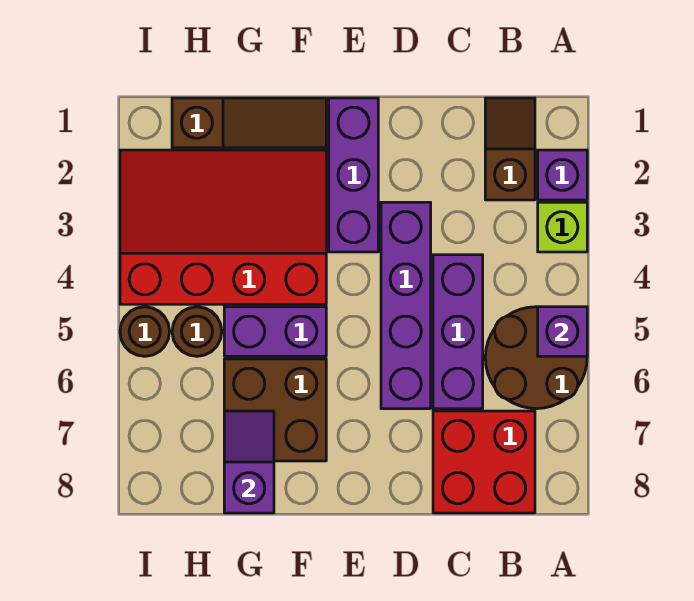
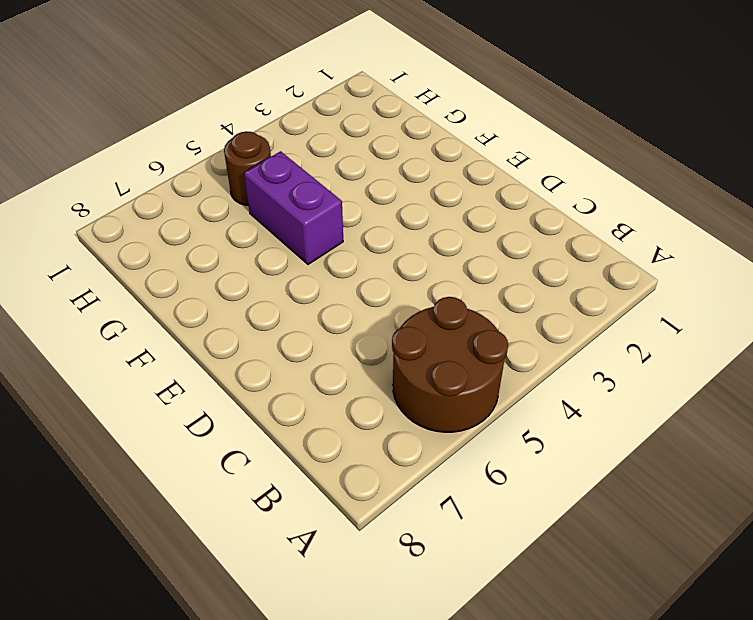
none -> purple brick A2 level 1
none -> lime brick A3 level 1
none -> brown slope B1:B2 level 1 top 2

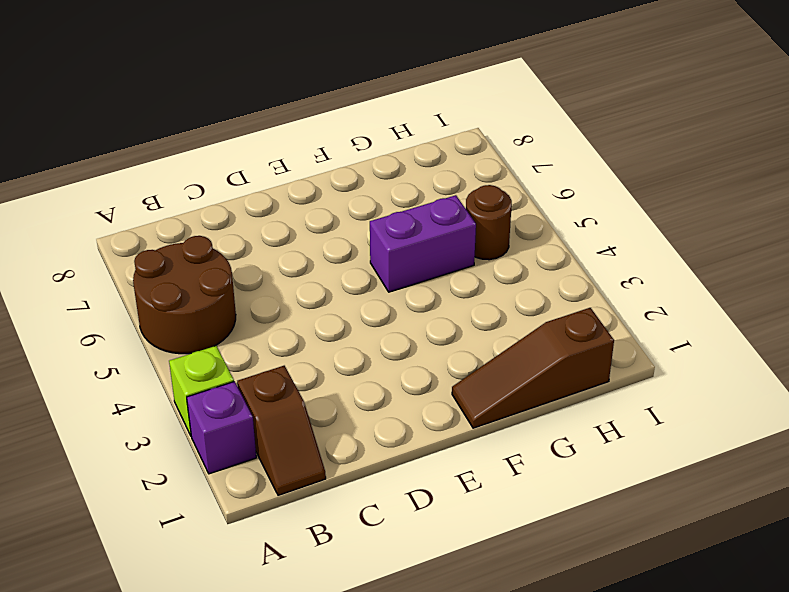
none -> red brick B7:C8 level 1
none -> purple brick C4:C6 level 1
none -> purple brick D3:D6 level 1

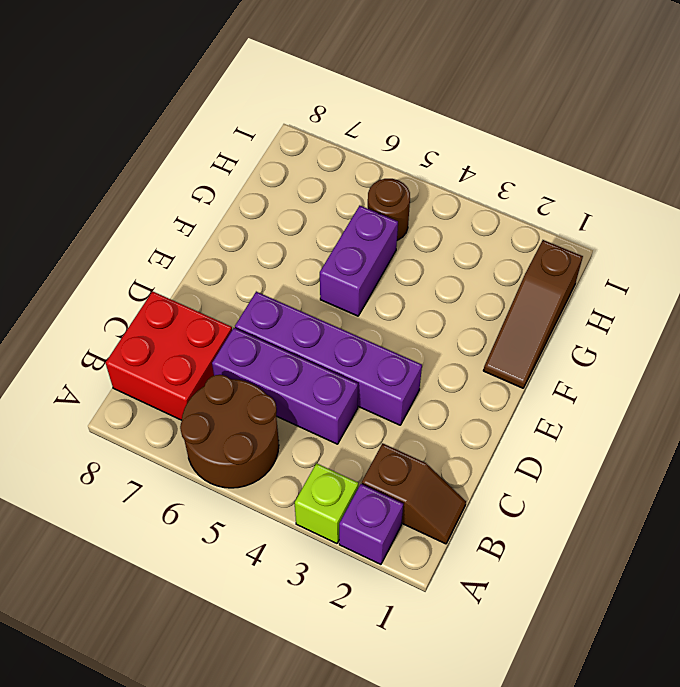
none -> purple brick E1:E3 level 1
none -> red slope F2:I4 level 1 top 4
none -> brown brick F6:G7 level 1

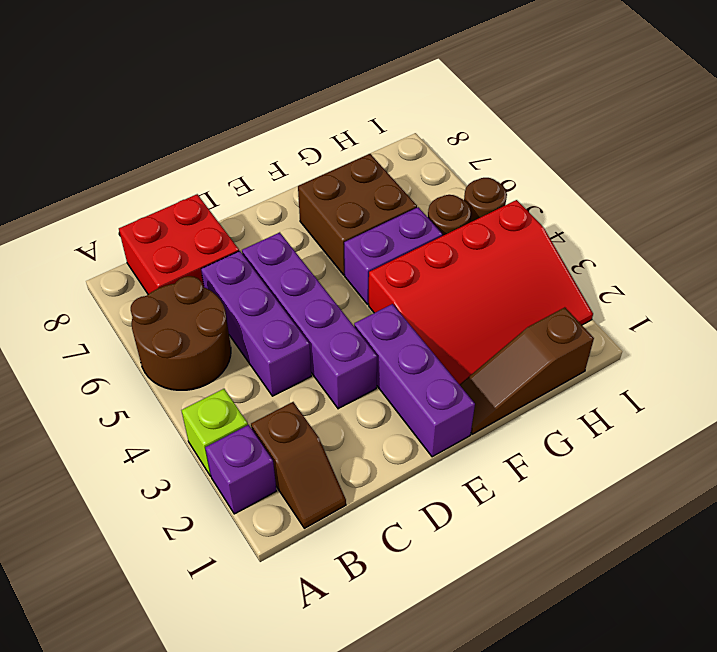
none -> purple brick A5 level 2
none -> purple slope G7:G8 level 2 top 8

